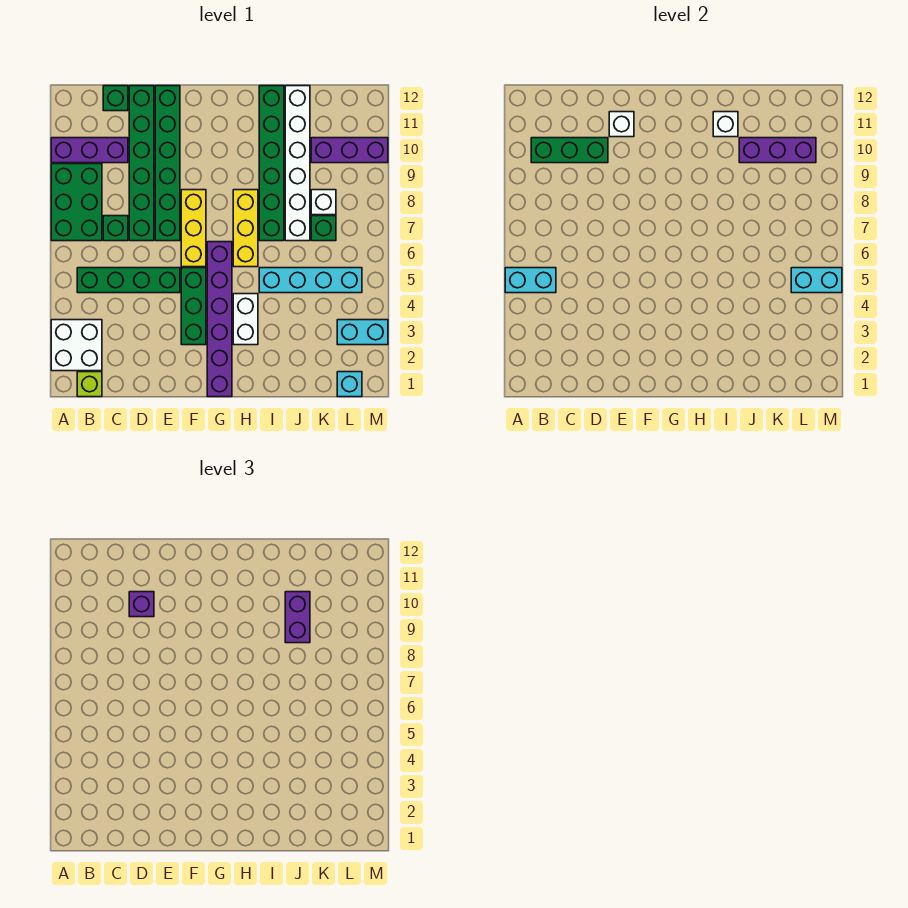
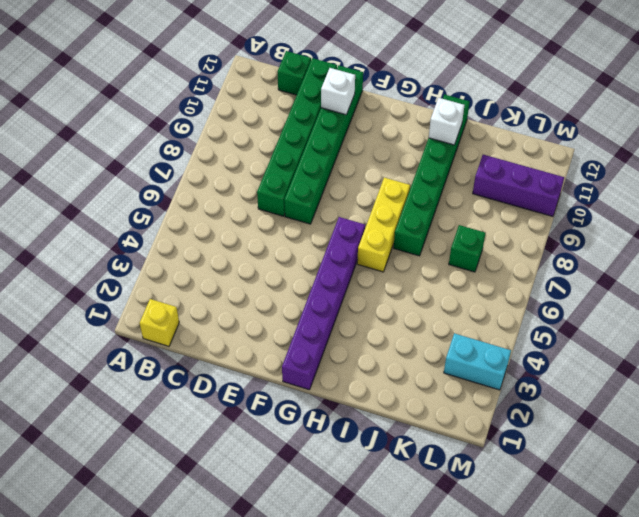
yellow brick B1 level 1 -> lime brick B1 level 1
none -> white brick A2:B3 level 1
none -> green brick A7:B9 level 1
none -> purple brick A10:C10 level 1
none -> green brick B5:E5 level 1

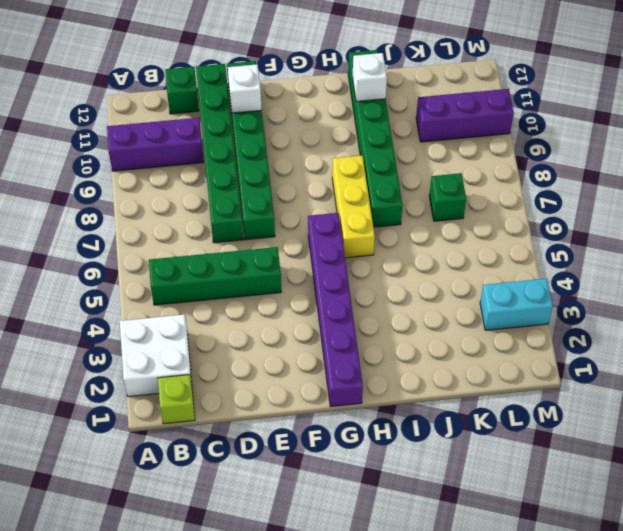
none -> green brick A7:B9 level 1
none -> green brick C7 level 1
none -> green brick F3:F5 level 1
none -> yellow brick F6:F8 level 1

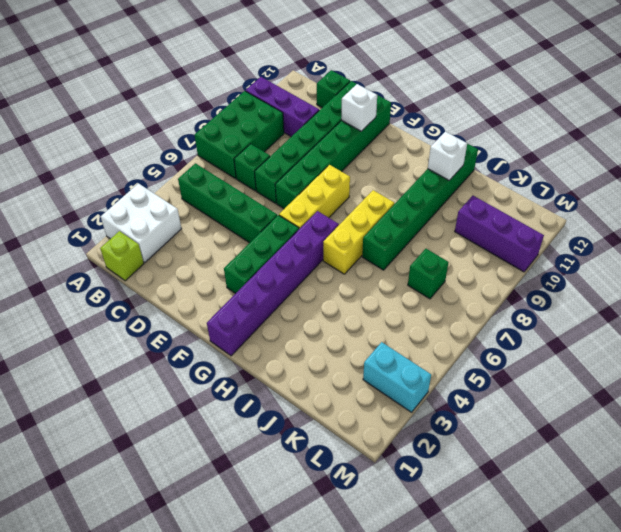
none -> white brick H3:H4 level 1
none -> cyan brick I5:L5 level 1
none -> white brick J7:J12 level 1
none -> white brick K8 level 1

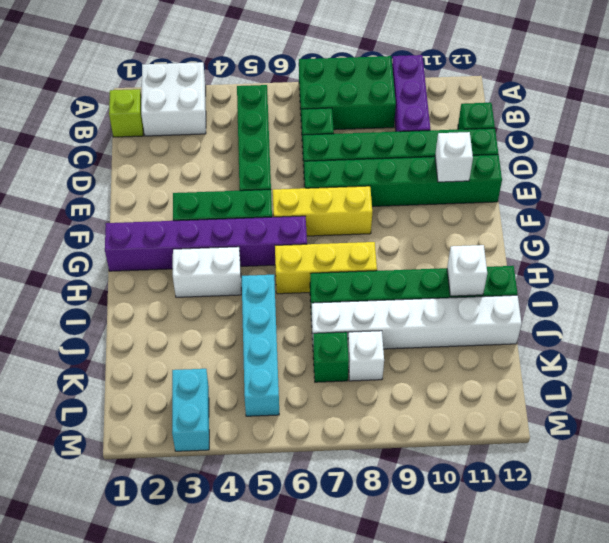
none -> purple brick K10:M10 level 1
none -> cyan brick L1 level 1
none -> cyan brick A5:B5 level 2
none -> green brick B10:D10 level 2

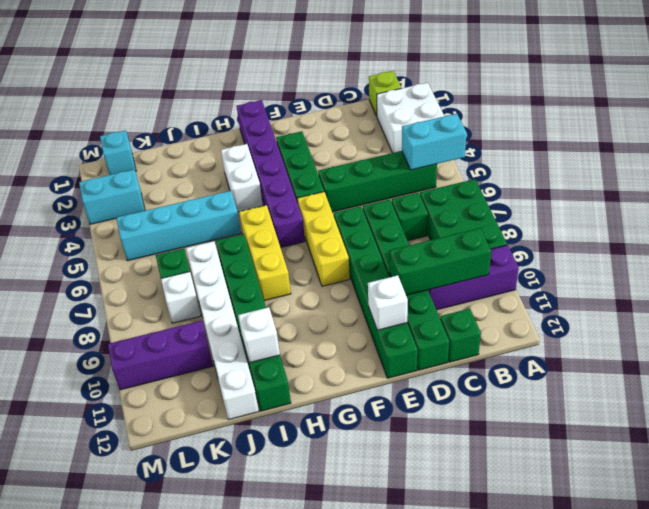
none -> purple brick J10:L10 level 2
none -> cyan brick L5:M5 level 2
none -> purple brick D10 level 3
none -> purple brick J9:J10 level 3

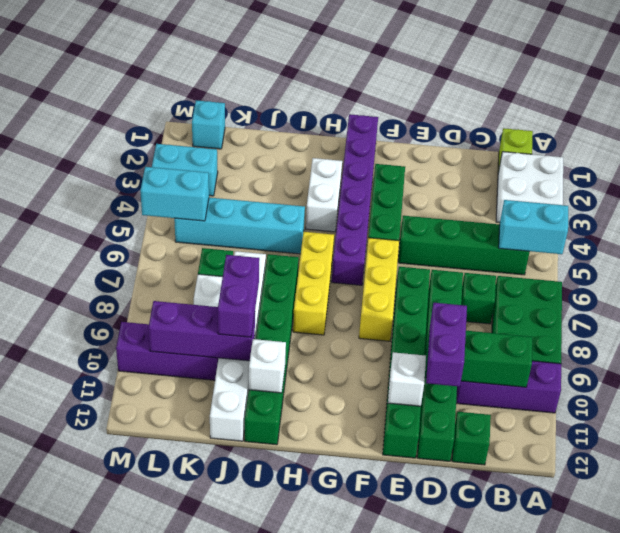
purple brick D10:D11 level 3 -> purple brick D10 level 3

